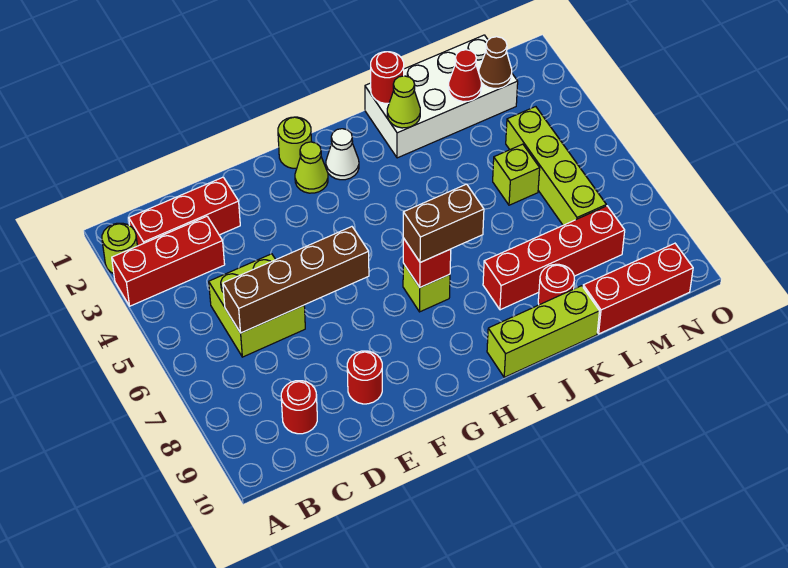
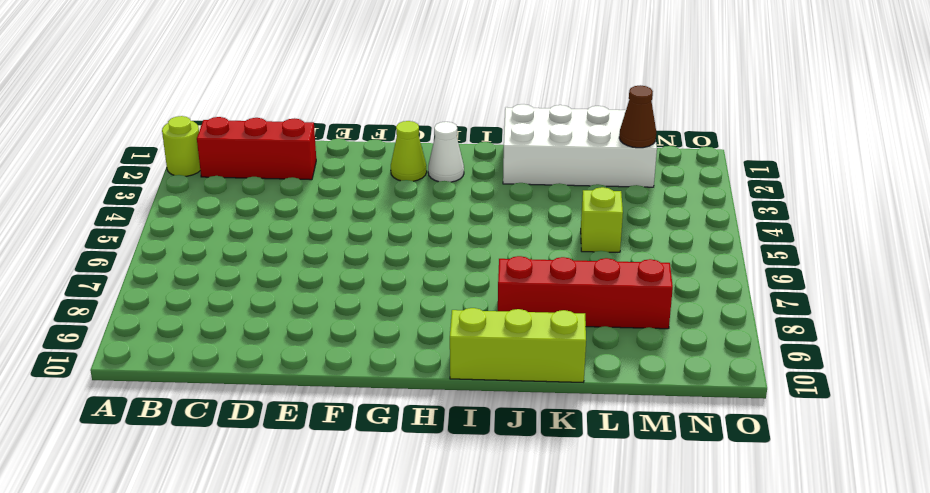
none -> red brick A3:C3 level 1
none -> lime brick C5:D6 level 1
none -> red round brick C9 level 1

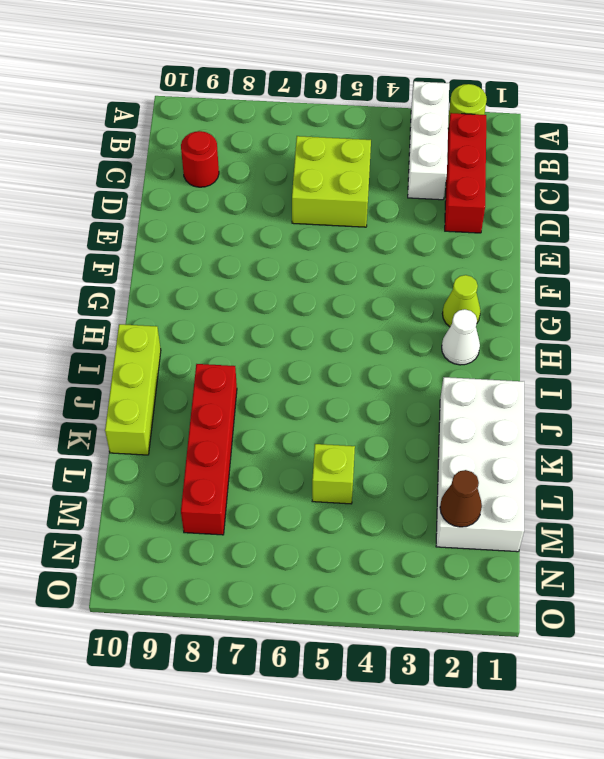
white brick A3:C3 level 1 -> red brick A3:C3 level 1
none -> red round brick E9 level 1
none -> lime round brick G1 level 1
none -> lime brick H7 level 1

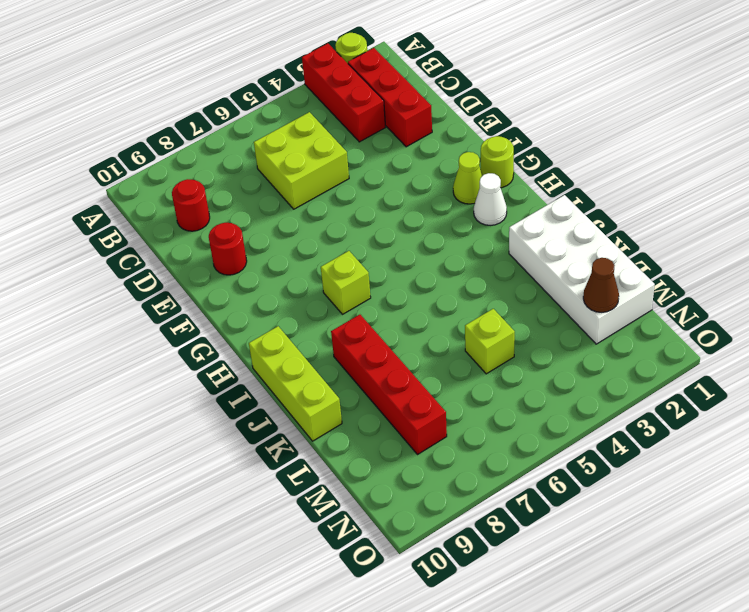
none -> red round brick K9 level 1
none -> red brick L10:N10 level 1
none -> lime brick M4:M7 level 1

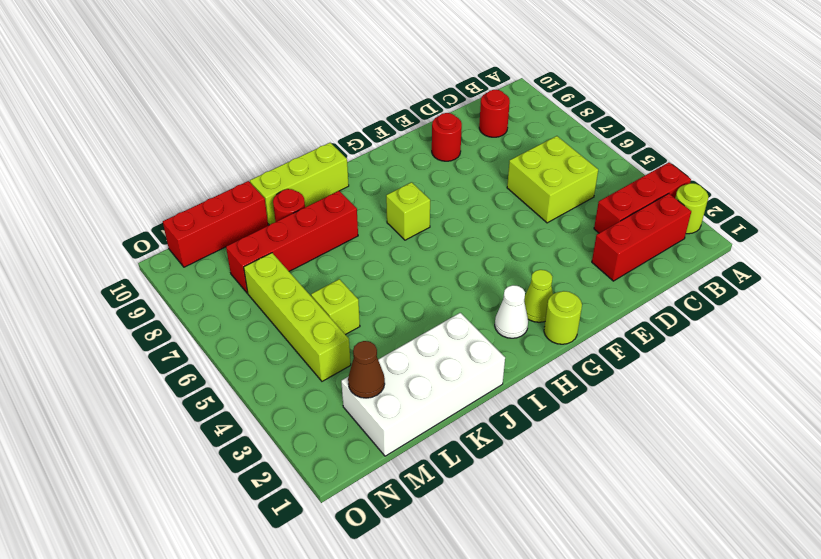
none -> brown brick C6:F6 level 2
none -> red brick H7 level 2
none -> red round brick J1 level 2

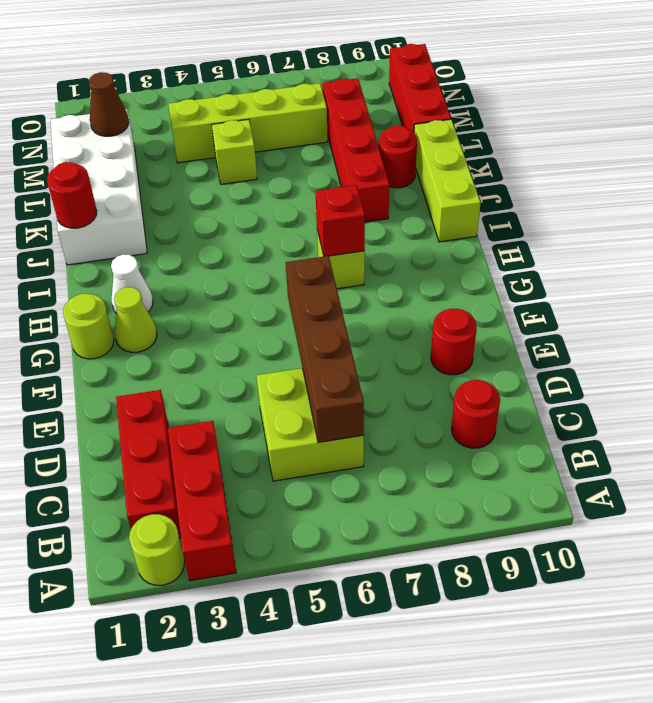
none -> lime cone J2 level 2
none -> red cone L2 level 2
none -> brown brick H7:I7 level 3

